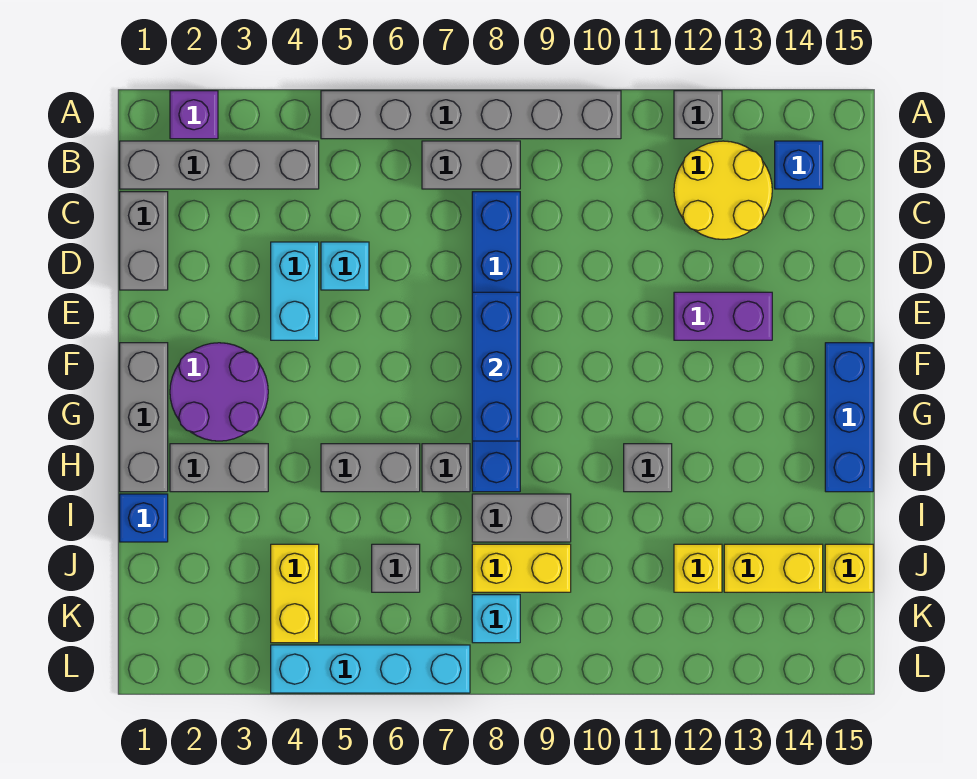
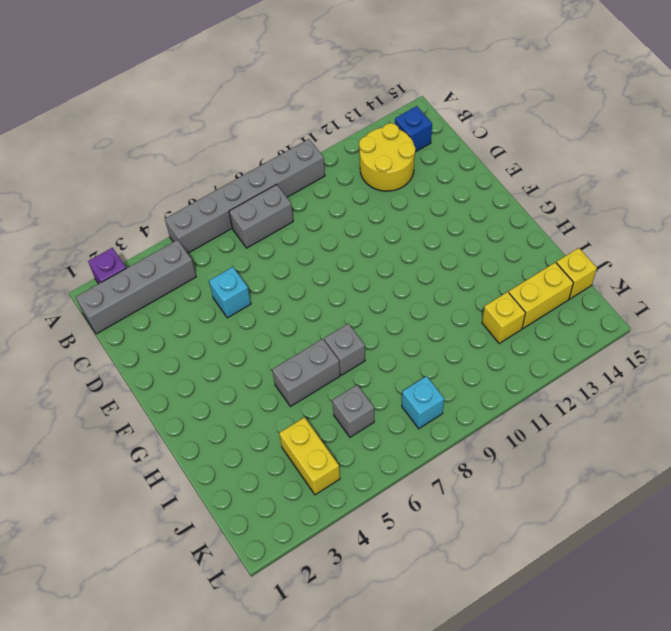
none -> grey brick A12 level 1
none -> grey brick C1:D1 level 1
none -> blue brick C8:H8 level 1
none -> cyan brick D4:E4 level 1

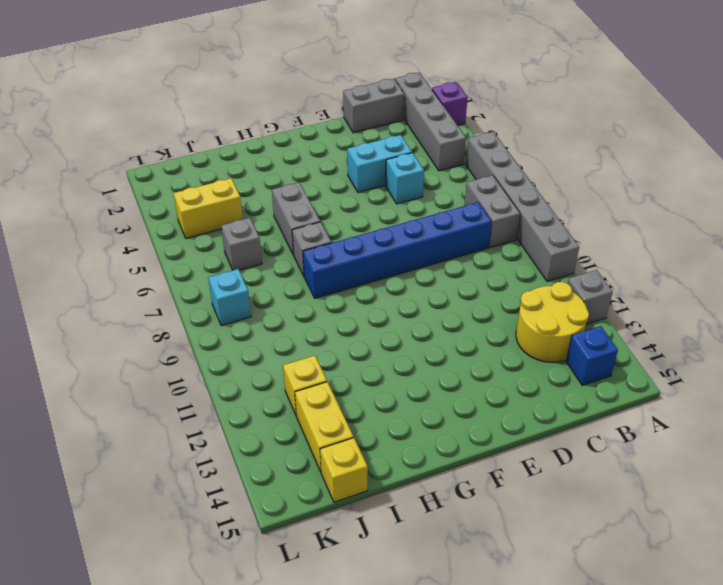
none -> purple brick E12:E13 level 1
none -> grey brick F1:H1 level 1
none -> purple round brick F2:G3 level 1
none -> blue brick F15:H15 level 1

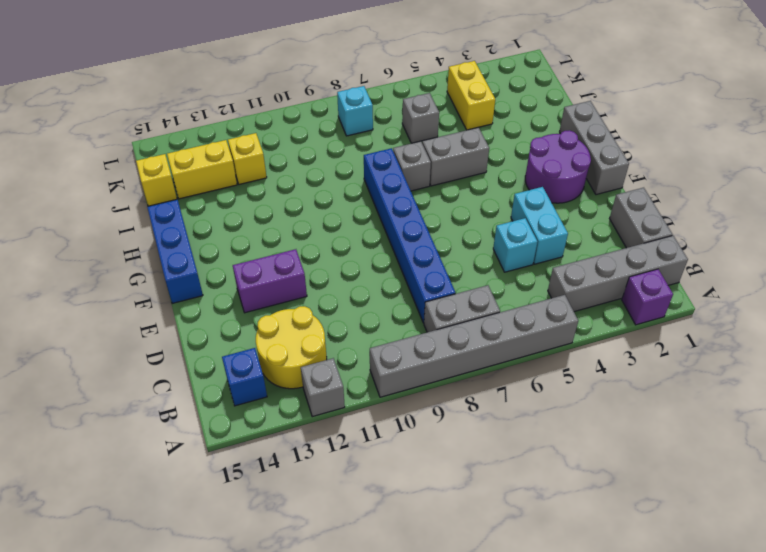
none -> grey brick H2:H3 level 1
none -> grey brick H11 level 1
none -> blue brick I1 level 1
none -> grey brick I8:I9 level 1

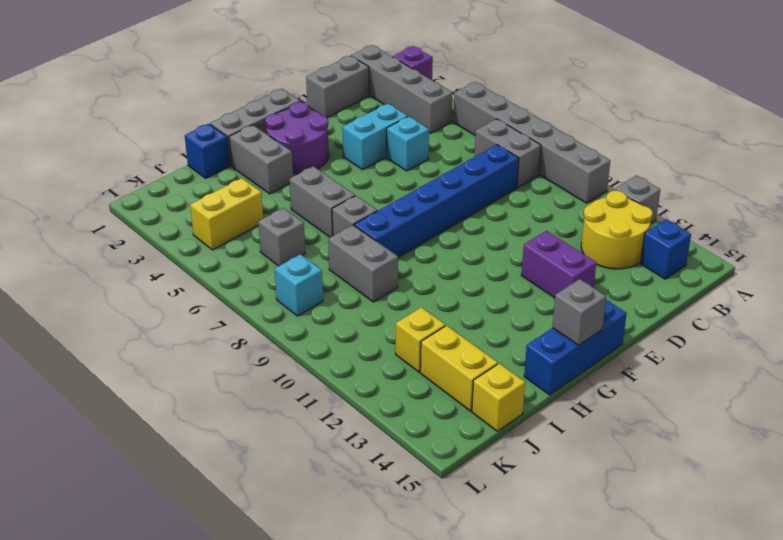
grey brick G15 level 2 -> grey brick H11 level 1
none -> yellow brick J8:J9 level 1
none -> cyan brick L4:L7 level 1
none -> blue brick E8:G8 level 2

